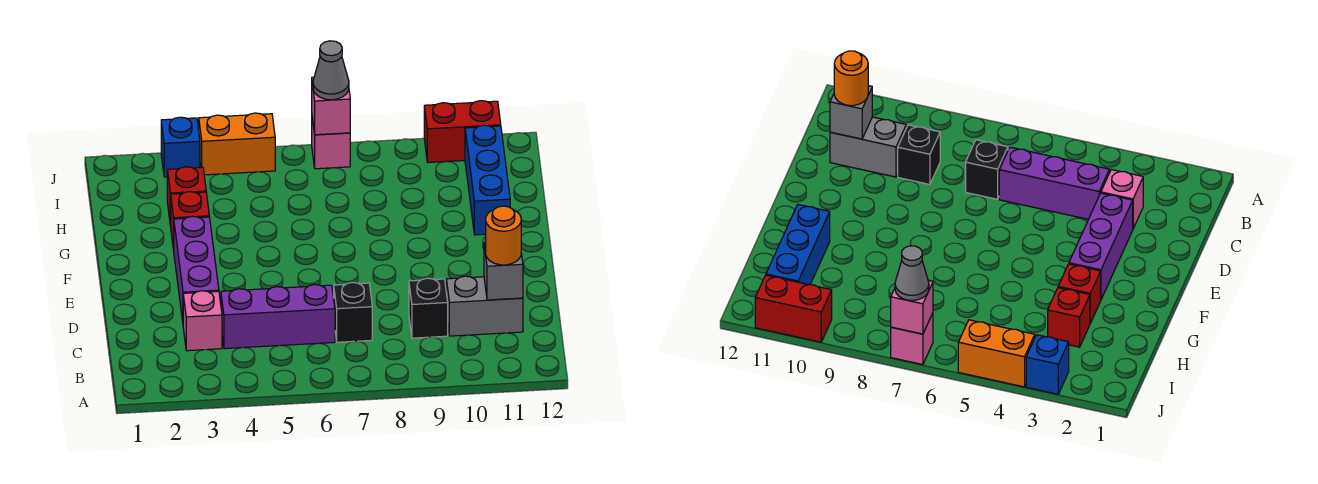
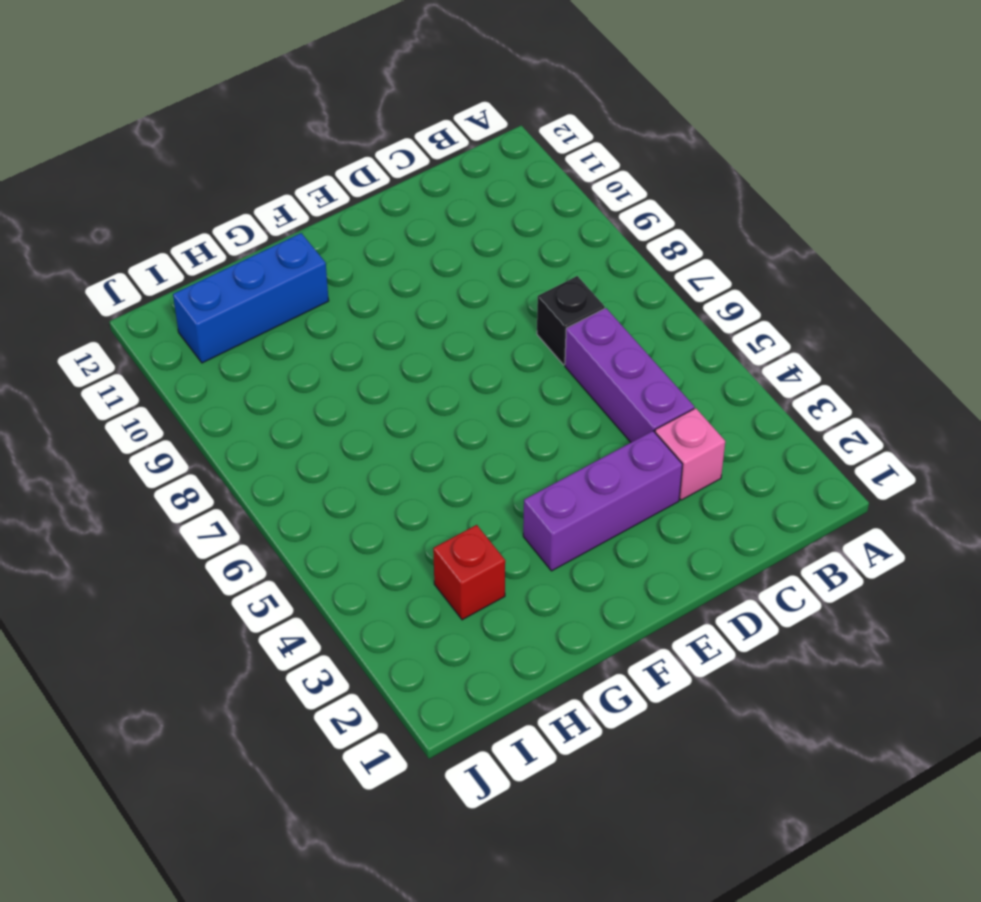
none -> black brick C9 level 1
none -> grey brick C10:C11 level 1
none -> red brick G3 level 1

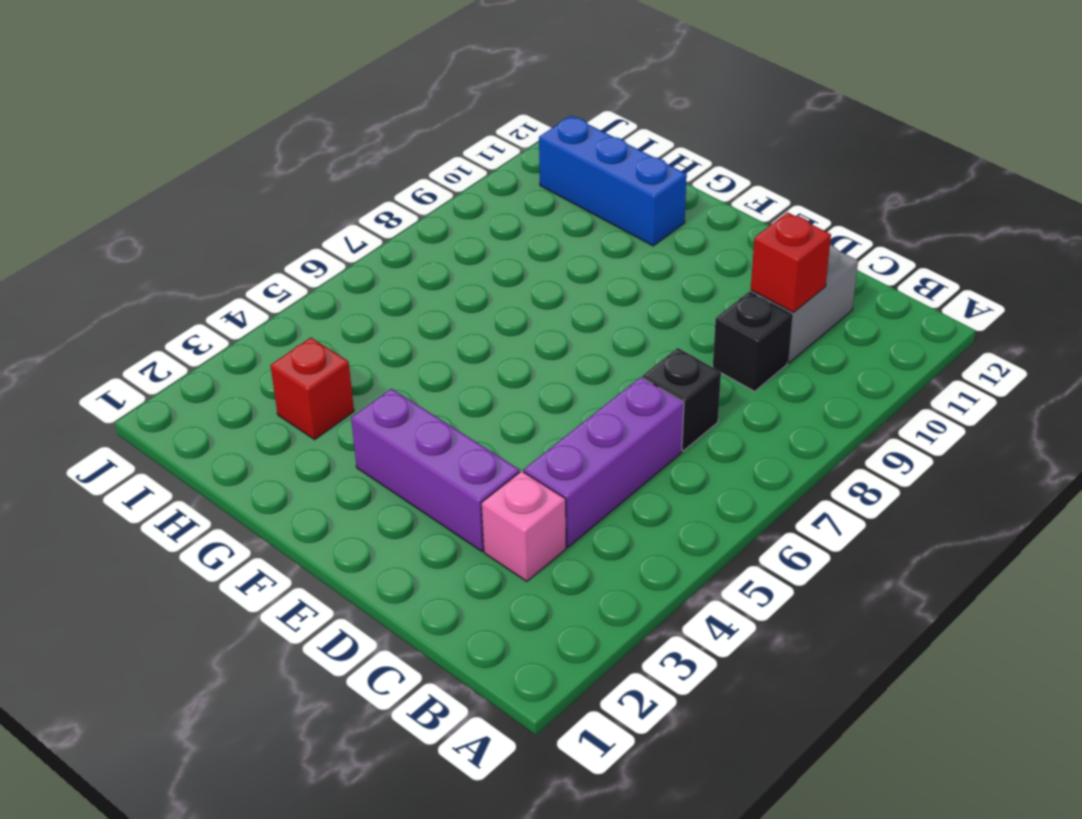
red brick C10 level 2 -> red brick G3 level 1
none -> blue brick J3 level 1
none -> orange brick J4:J5 level 1
none -> pink brick J7 level 1

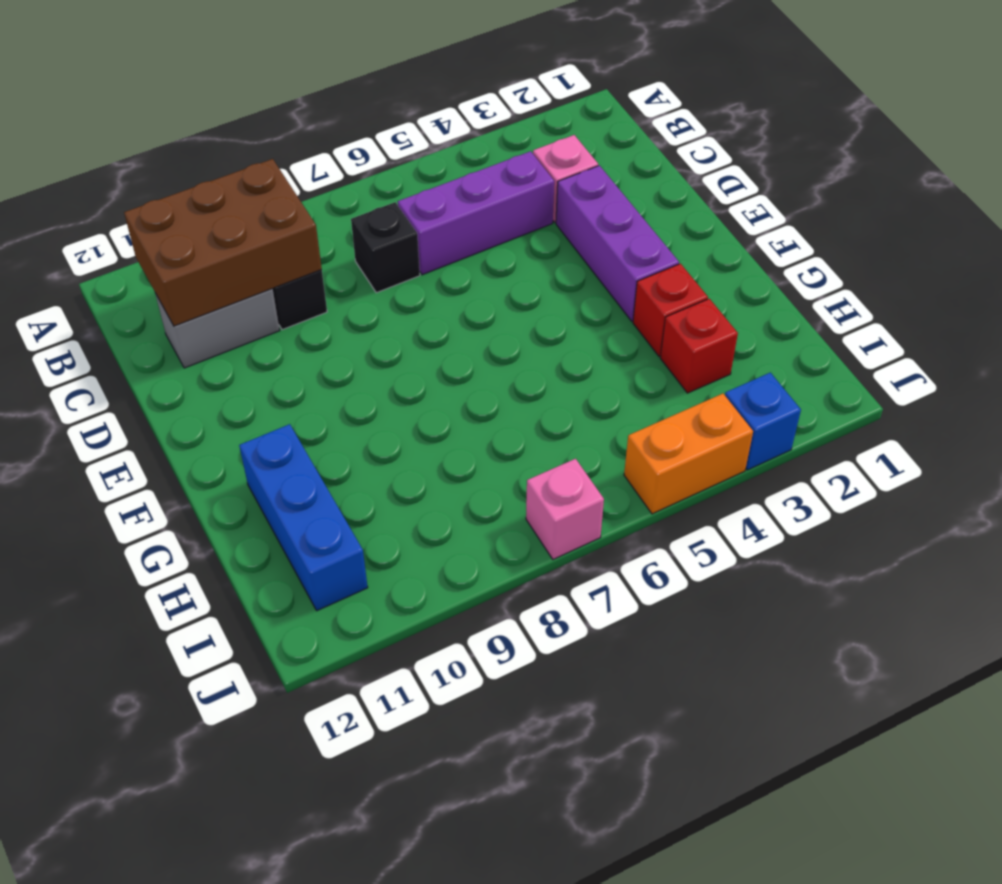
brown brick B9:C11 level 2 -> grey brick C11 level 2
none -> red brick J10:J11 level 1
none -> pink brick J7 level 2
none -> orange round brick C11 level 3

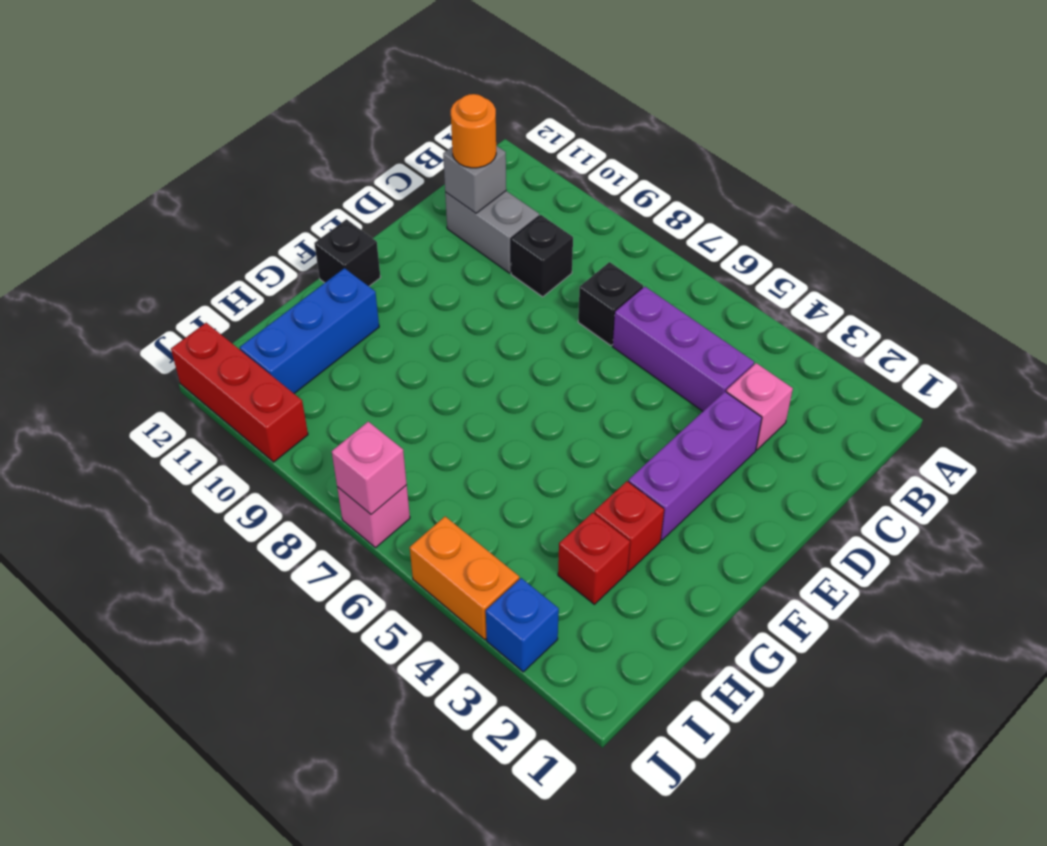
black brick F12 level 1 -> none
red brick J10:J12 level 1 -> red brick J10:J11 level 1
none -> grey cone J7 level 3

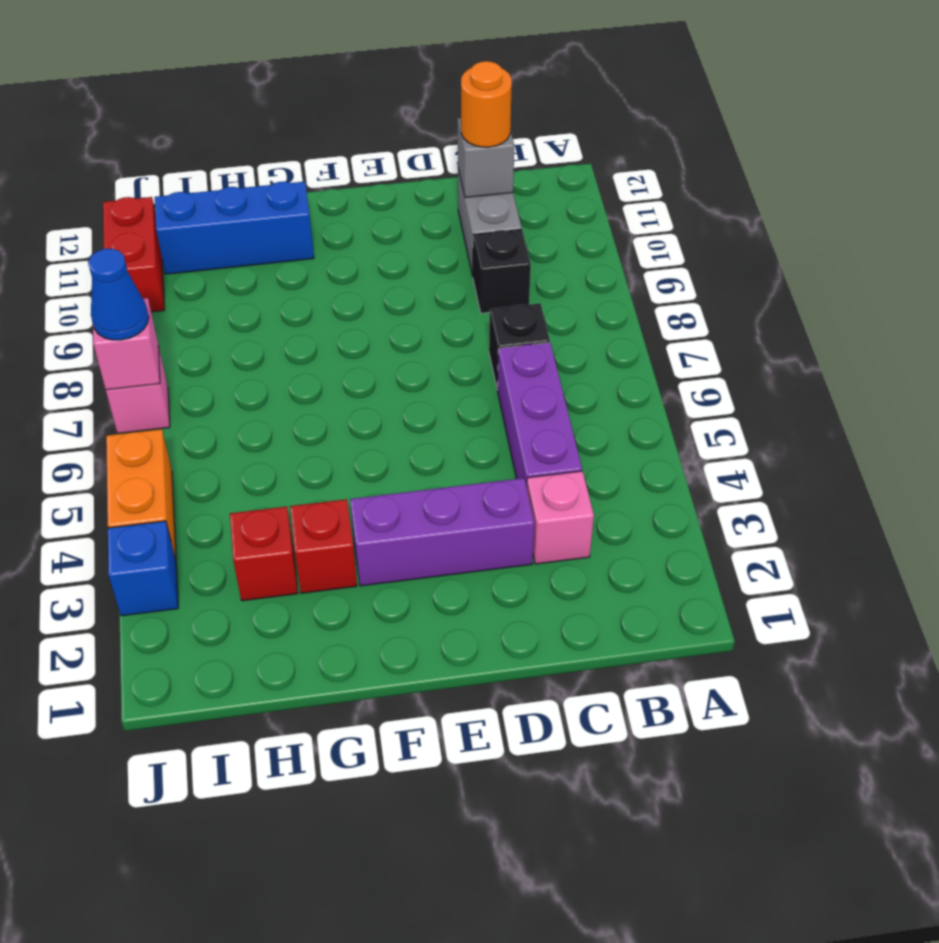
blue cone J7 level 3 -> grey cone J7 level 3

